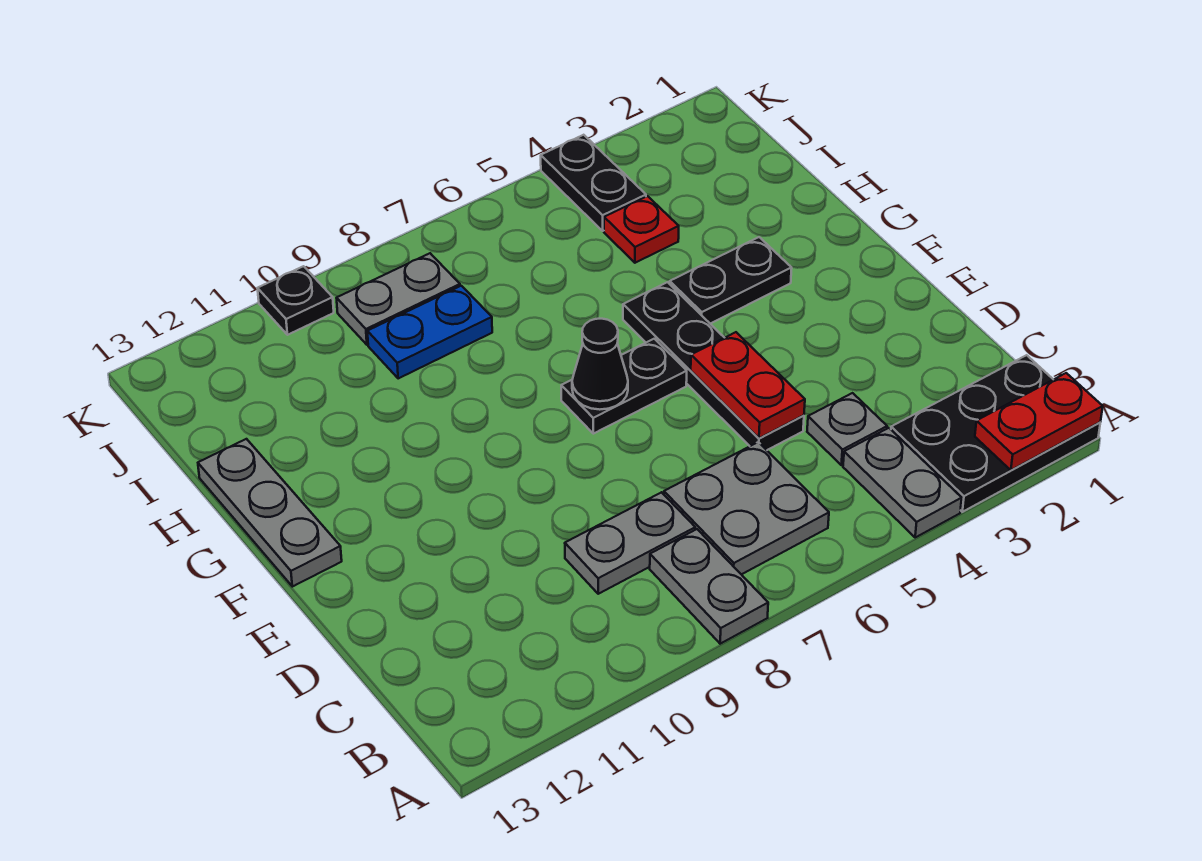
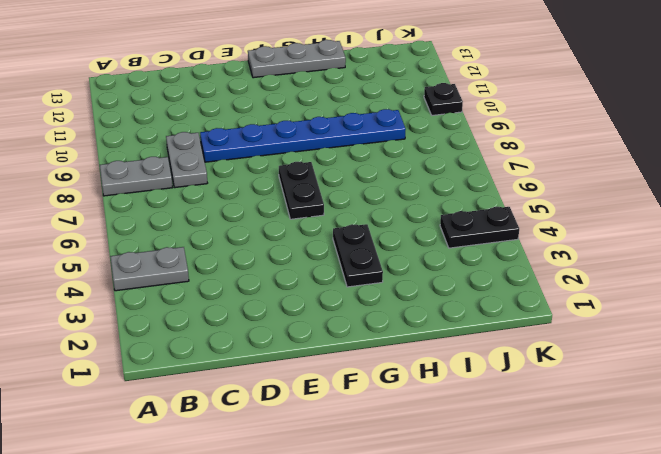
blue plate D9:I9 level 1 -> blue plate I8:I9 level 1
none -> black plate A1:B3 level 1
none -> grey plate B6:C7 level 1
none -> grey plate C4 level 1

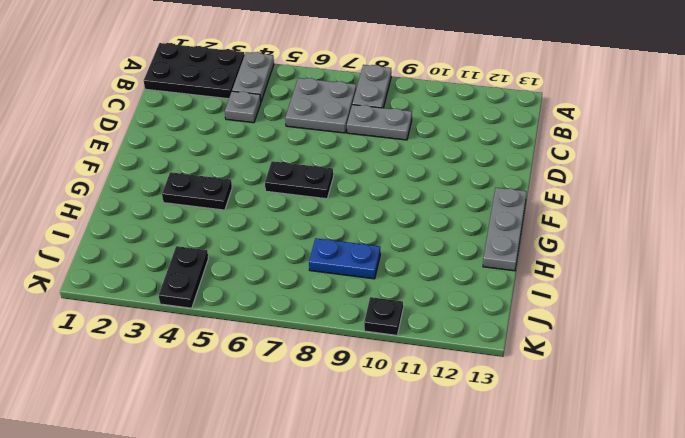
none -> black plate D5:G5 level 1
none -> red plate I4 level 1
none -> grey plate J8:J9 level 1

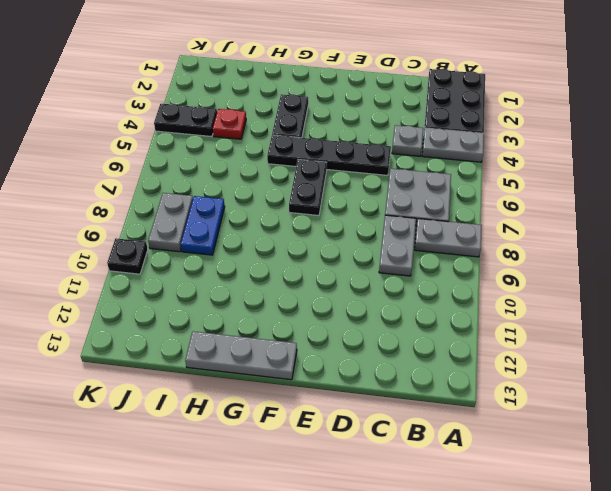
none -> red plate A1:A2 level 2
none -> red plate D5:E5 level 2
none -> black cone F7 level 2

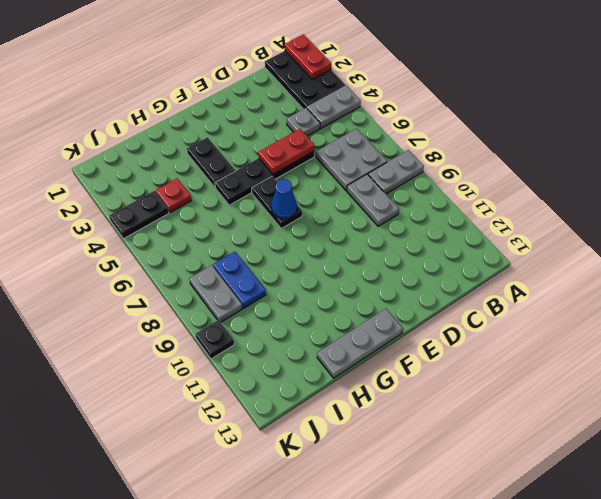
blue cone F7 level 2 -> black cone F7 level 2

